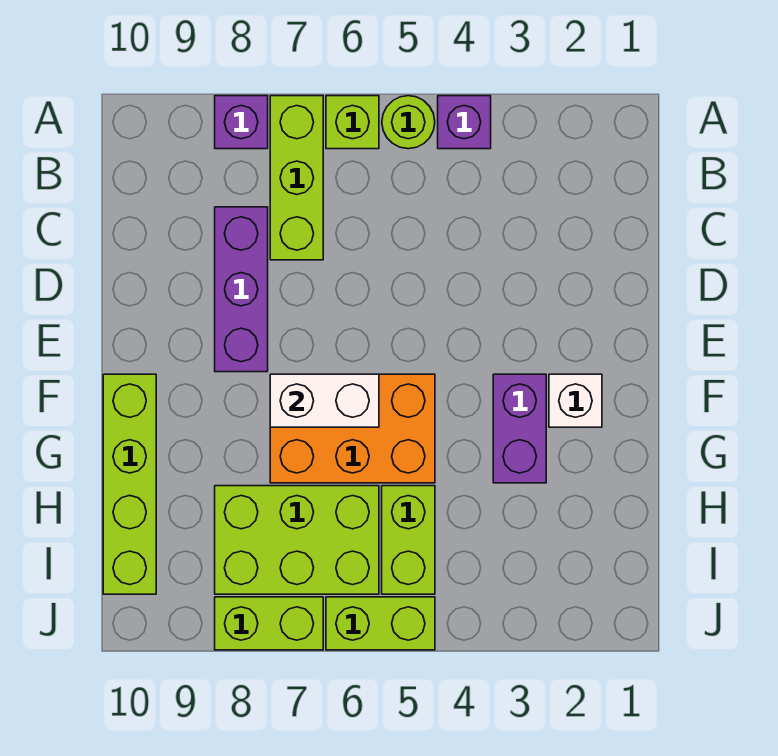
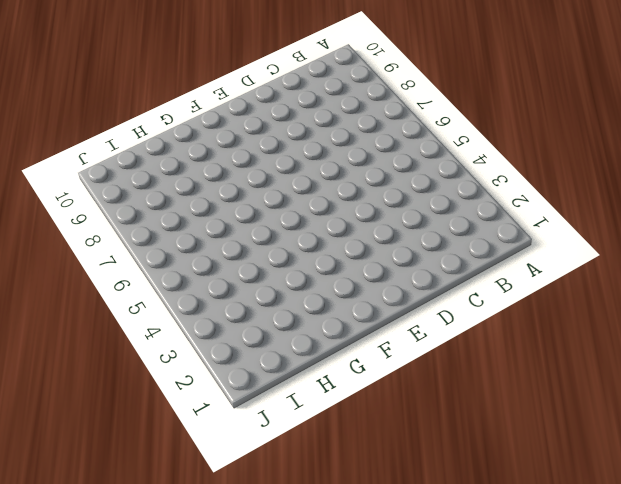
none -> purple brick A4 level 1
none -> lime round brick A5 level 1
none -> lime brick A6 level 1

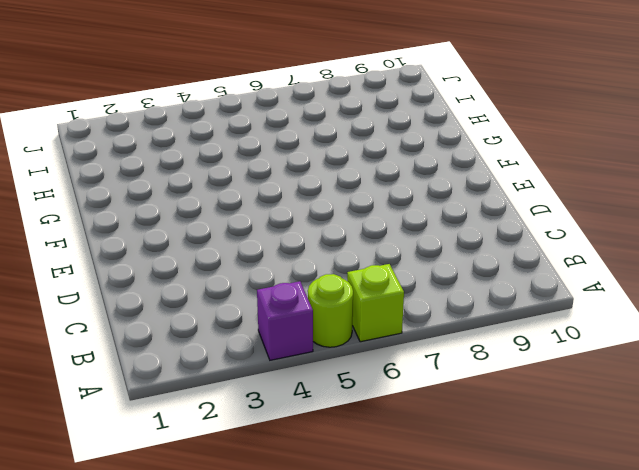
none -> lime brick A7:C7 level 1
none -> purple brick A8 level 1
none -> purple brick C8:E8 level 1

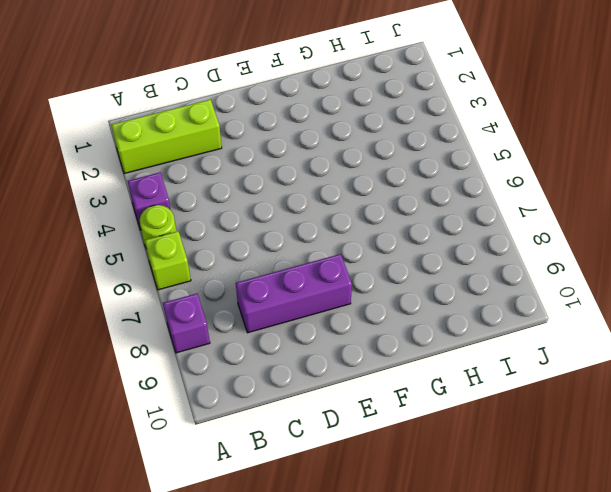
lime brick A2:C2 level 1 -> lime brick A7:C7 level 1
none -> white brick F2 level 1
none -> purple brick F3:G3 level 1
none -> orange brick F5:G7 level 1

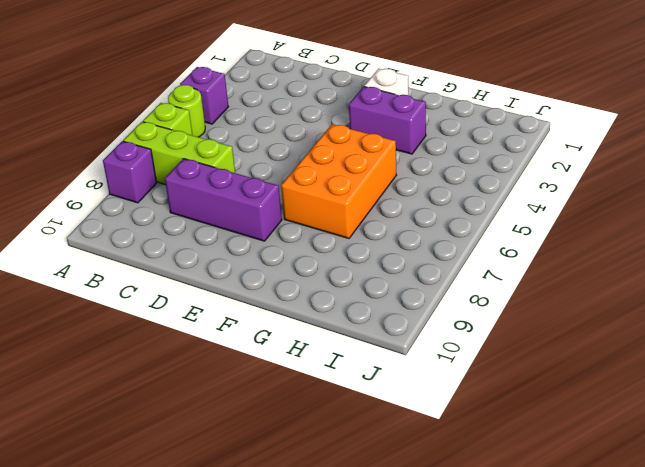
none -> lime brick F10:I10 level 1
none -> lime brick H5:I5 level 1
none -> lime brick H6:I8 level 1

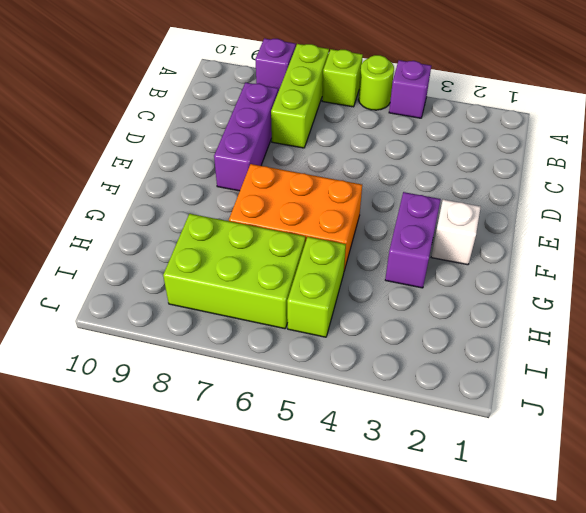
none -> lime brick F10:I10 level 1
none -> lime brick J5:J6 level 1
none -> lime brick J7:J8 level 1

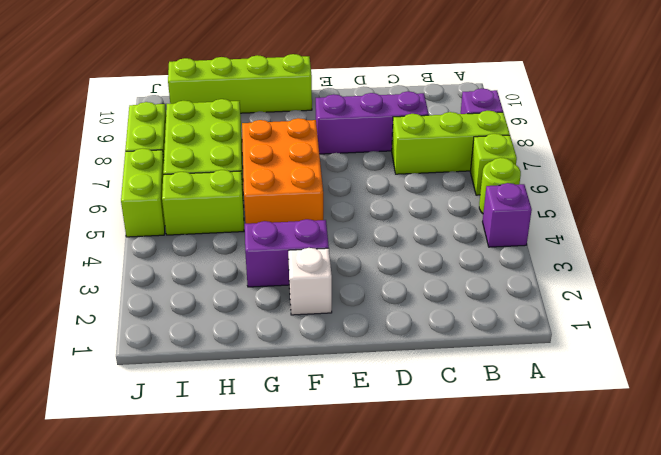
none -> white brick F6:F7 level 2

